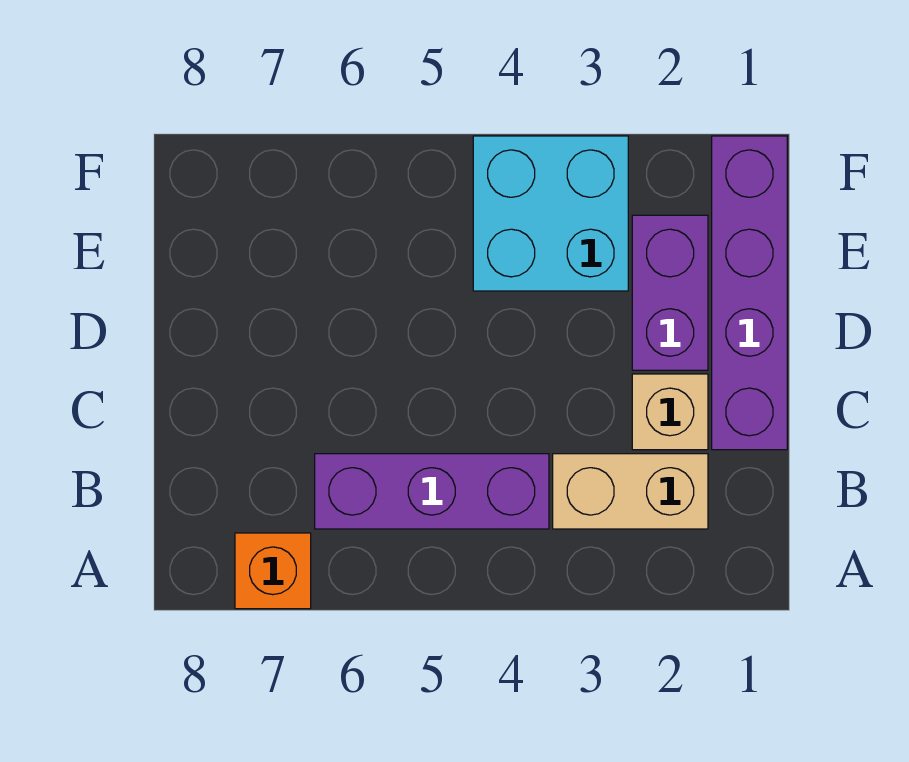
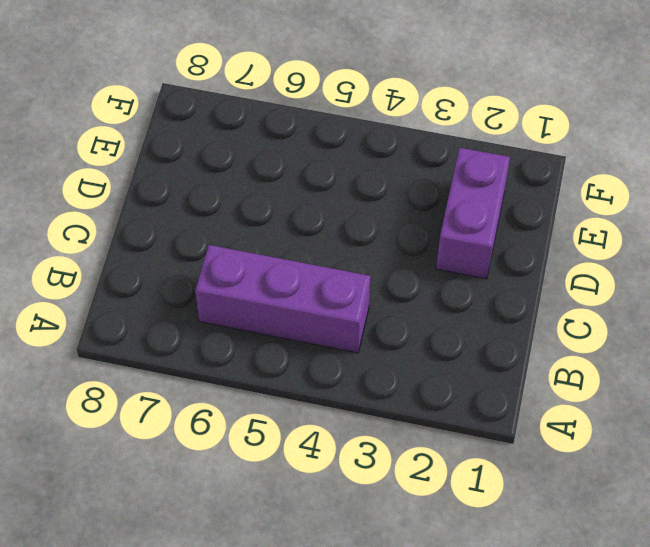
none -> orange brick A7 level 1
none -> tan brick B2:B3 level 1

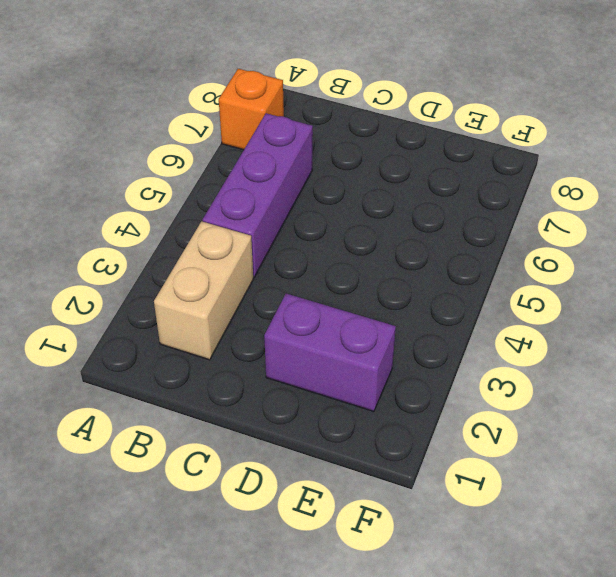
none -> purple brick C1:F1 level 1
none -> tan brick C2 level 1

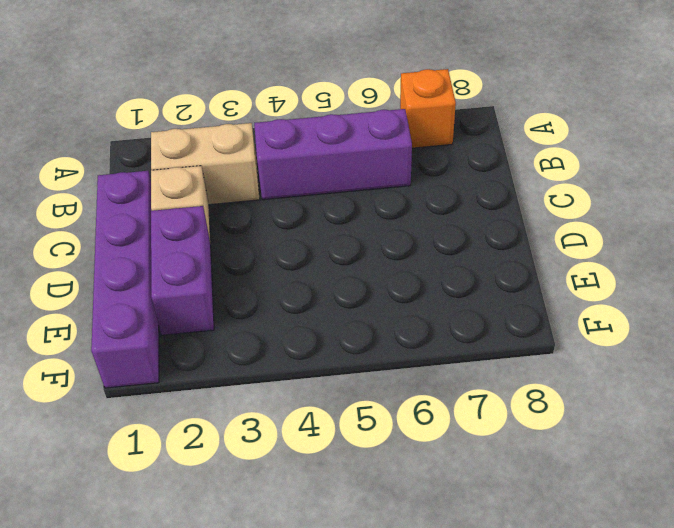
none -> cyan brick E3:F4 level 1

